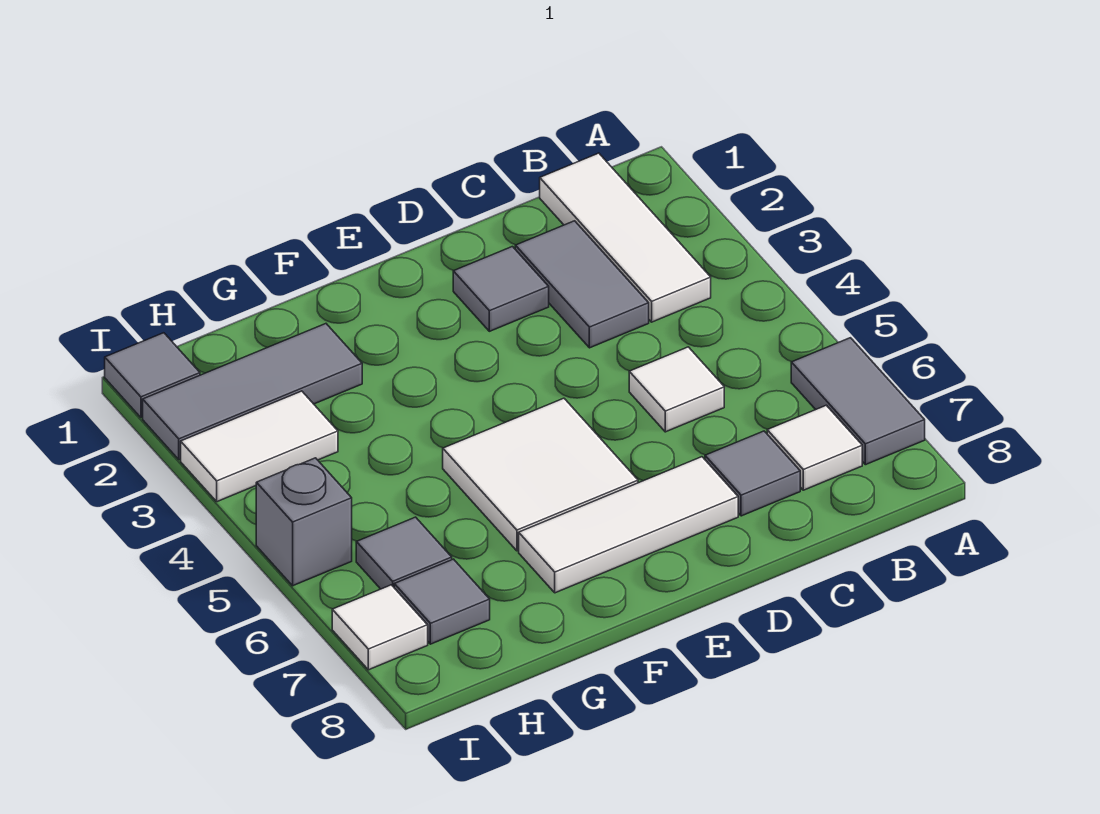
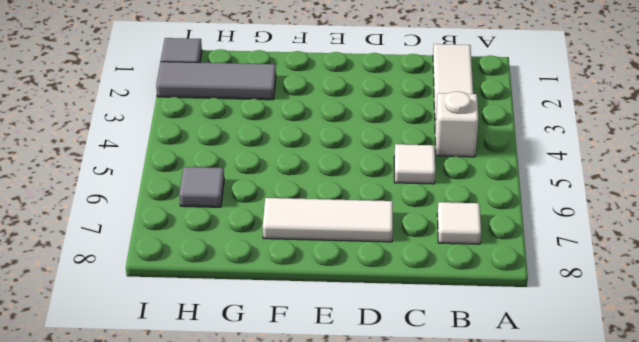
white brick B4 level 1 -> none
none -> grey tile A6:A7 level 1
none -> grey tile C2:C3 level 1
none -> grey tile C7 level 1

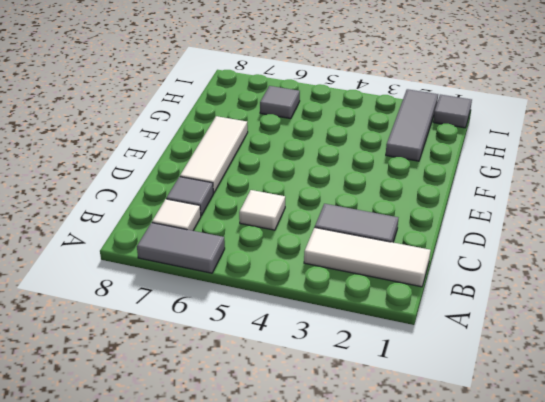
none -> grey tile D2 level 1
none -> white tile E5:F6 level 1
none -> white tile H3:I3 level 1

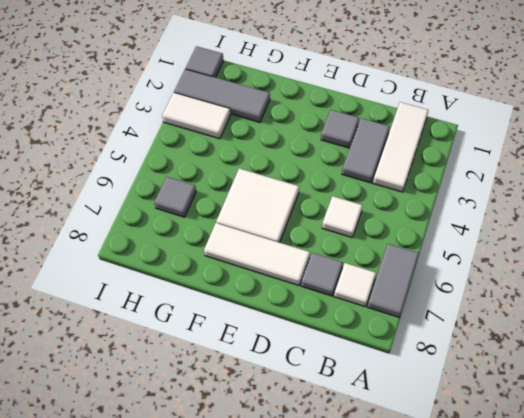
none -> grey tile H7 level 1
none -> grey brick I5 level 1
none -> white tile I7 level 1

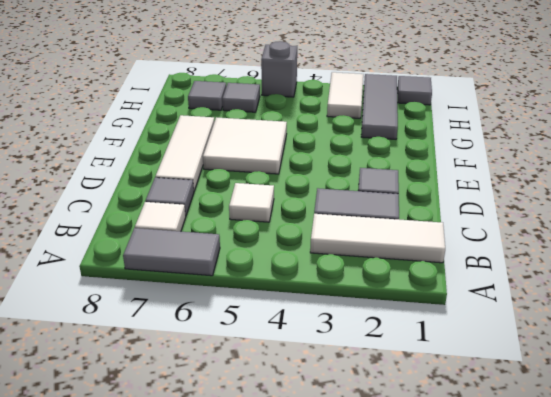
none -> white tile I7 level 1

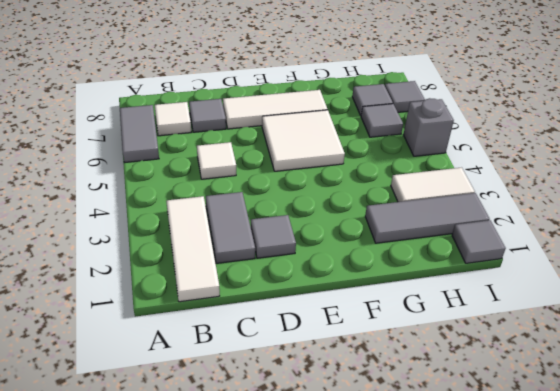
grey tile I7 level 1 -> white tile I7 level 1

